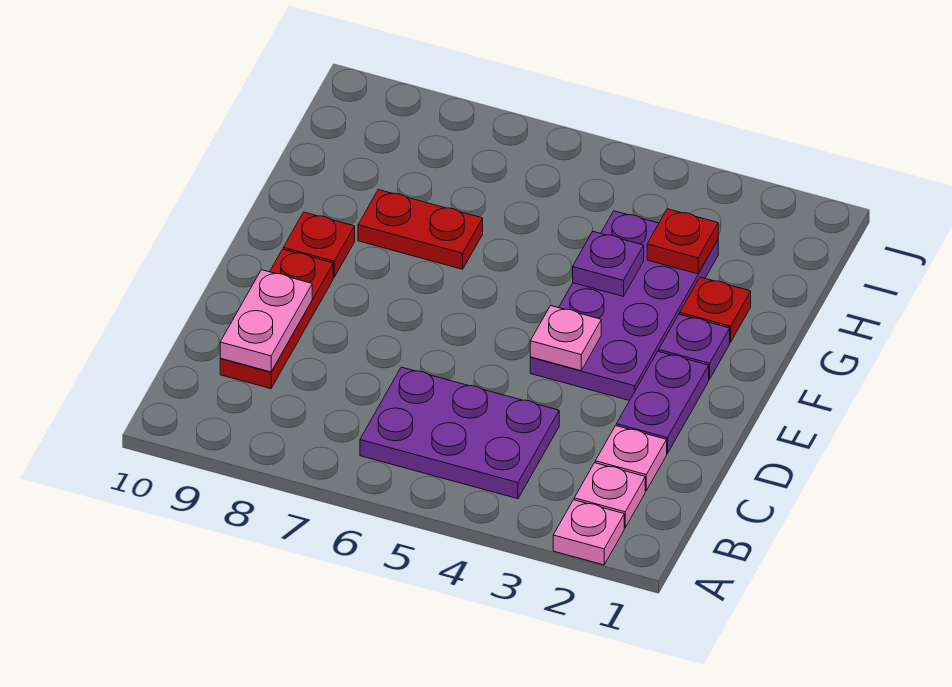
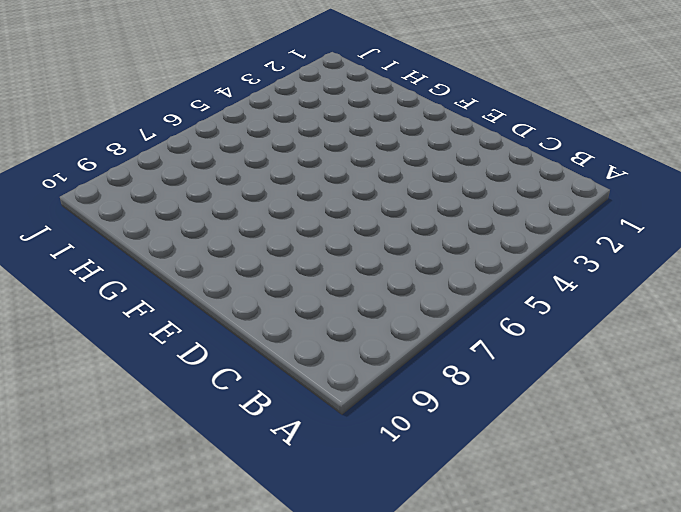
none -> pink plate A2 level 1
none -> pink plate B2 level 1
none -> purple plate B4:C6 level 1

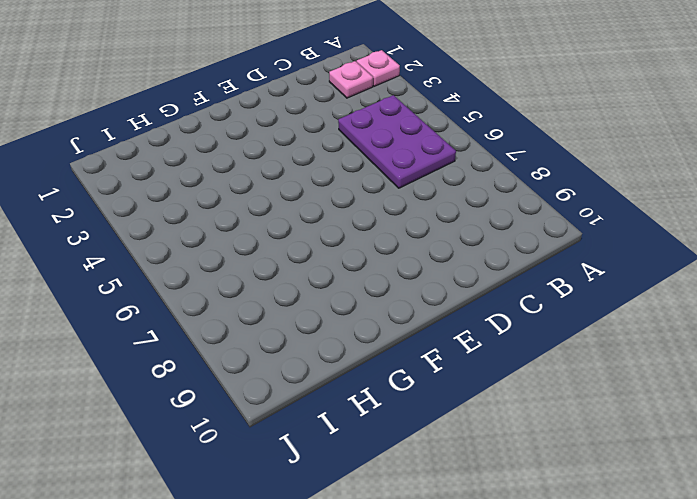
none -> pink plate C2 level 1
none -> red plate C9:E9 level 1
none -> purple plate D2:E2 level 1

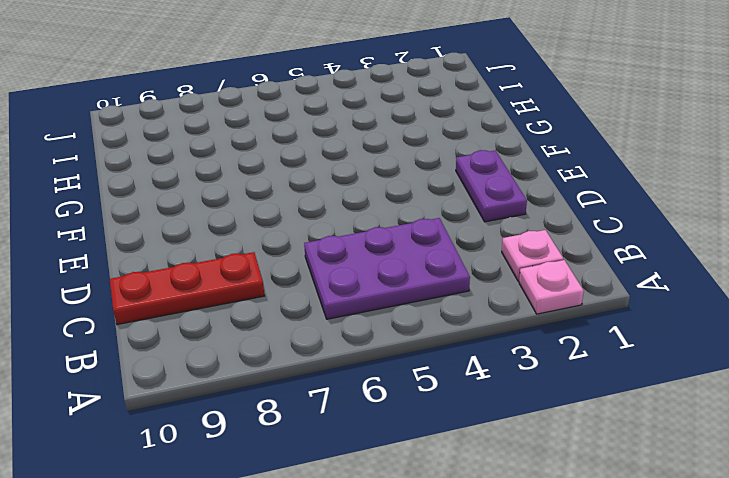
red plate C8:C10 level 1 -> red plate C9:E9 level 1
none -> pink plate C2 level 1
none -> purple plate E3:H4 level 1
none -> purple plate F2 level 1

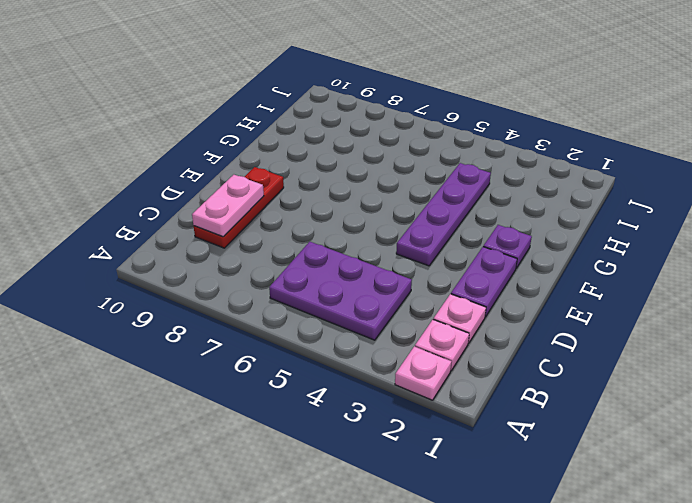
purple plate E4:H4 level 1 -> purple plate E3:H4 level 1
none -> red plate F9 level 1
none -> red plate G2 level 1
none -> red plate G7:G8 level 1

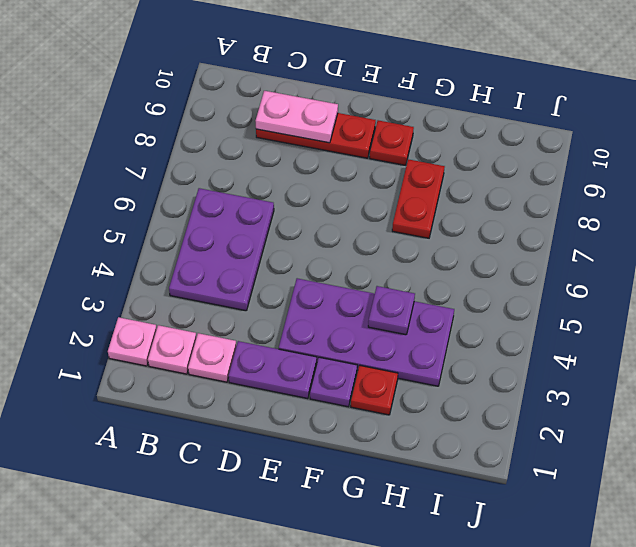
none -> pink plate E4 level 2
none -> red plate H3 level 2

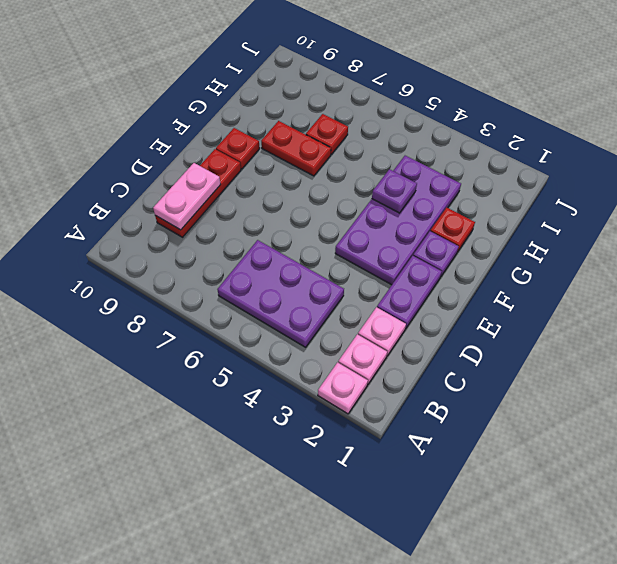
red plate H7 level 1 -> red plate H3 level 2
none -> pink plate E4 level 2

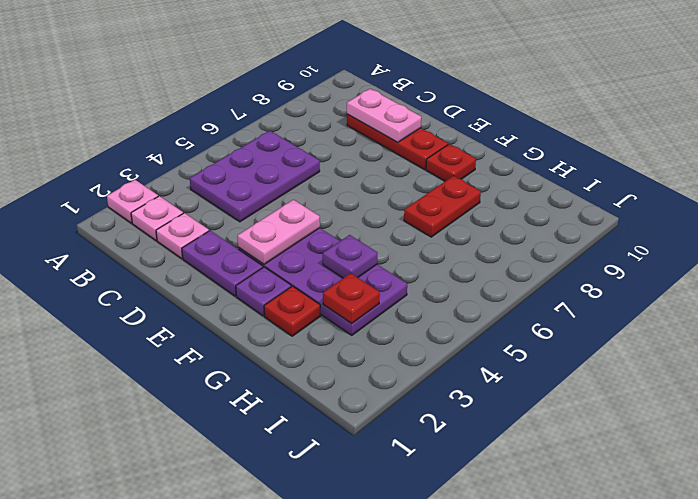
pink plate E3:E4 level 2 -> pink plate E4 level 2

